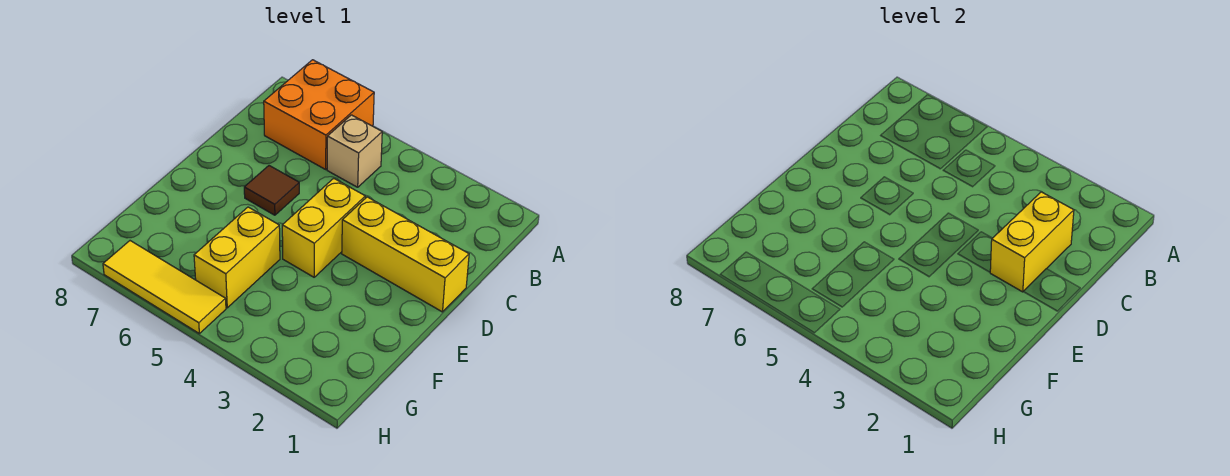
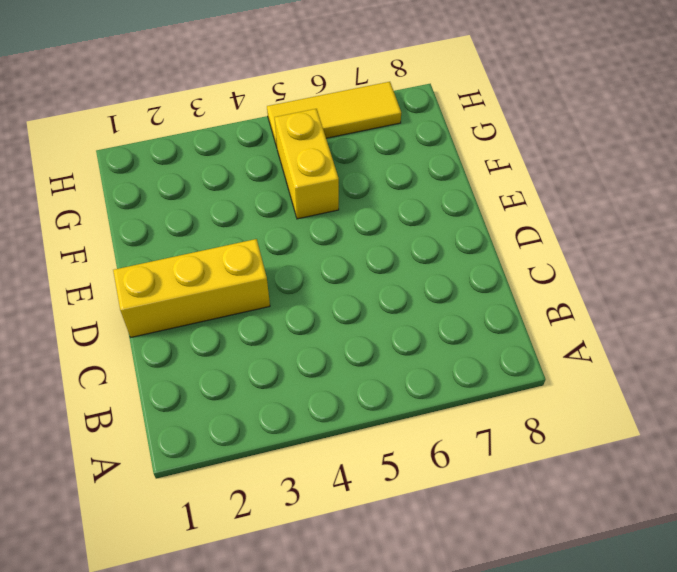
none -> orange brick A6:B7 level 1
none -> tan brick B5 level 1

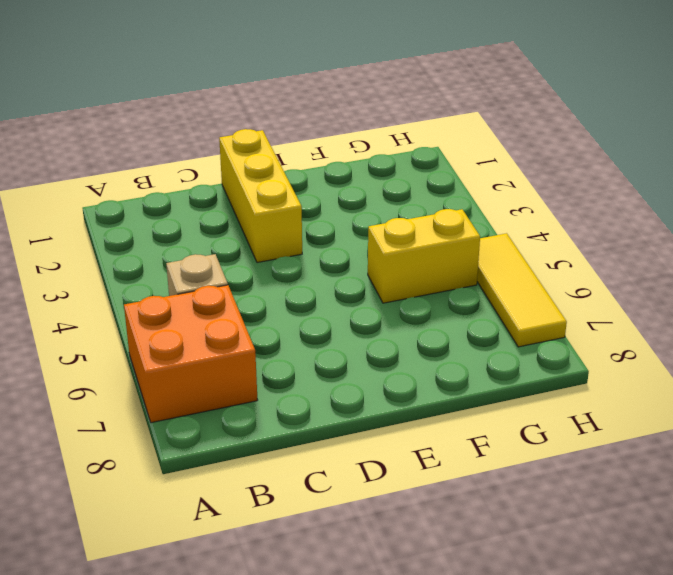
none -> yellow brick D4:E4 level 1
none -> brown tile D6 level 1

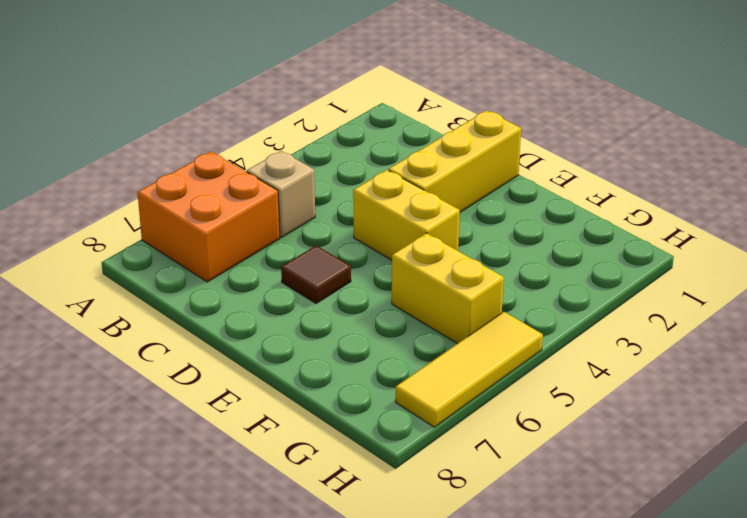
none -> yellow brick C2:D2 level 2

